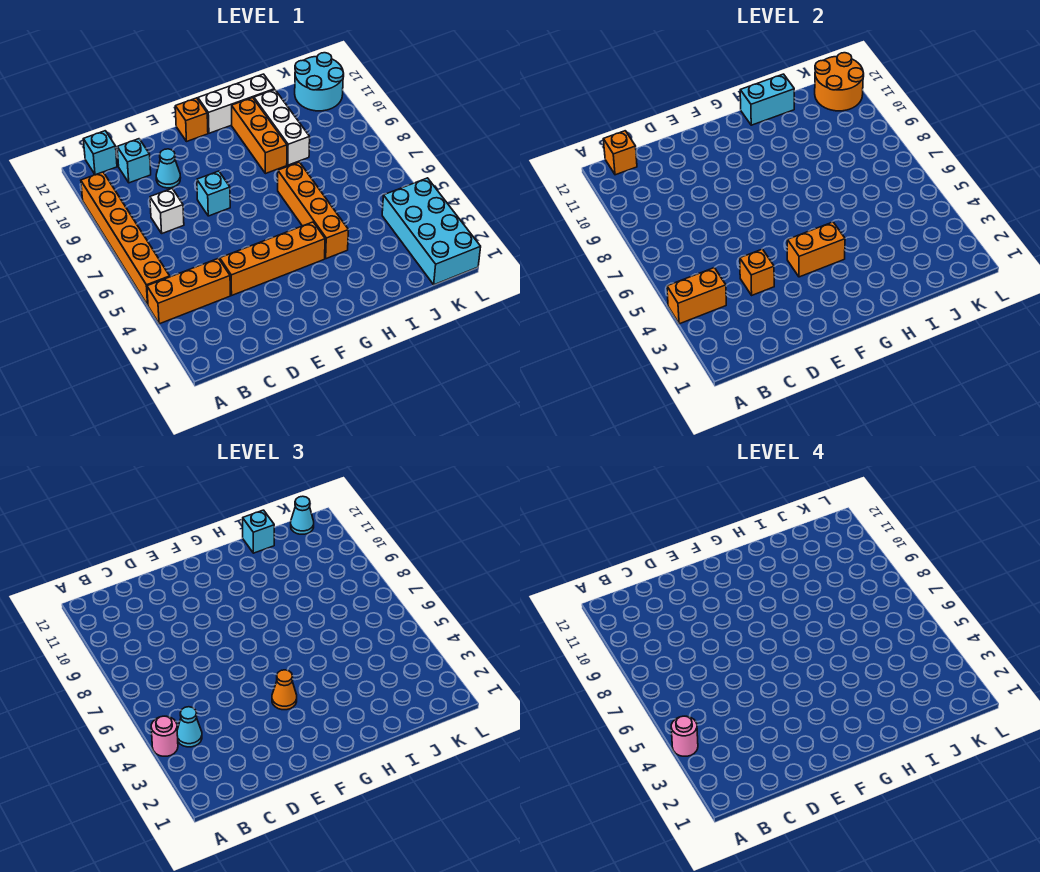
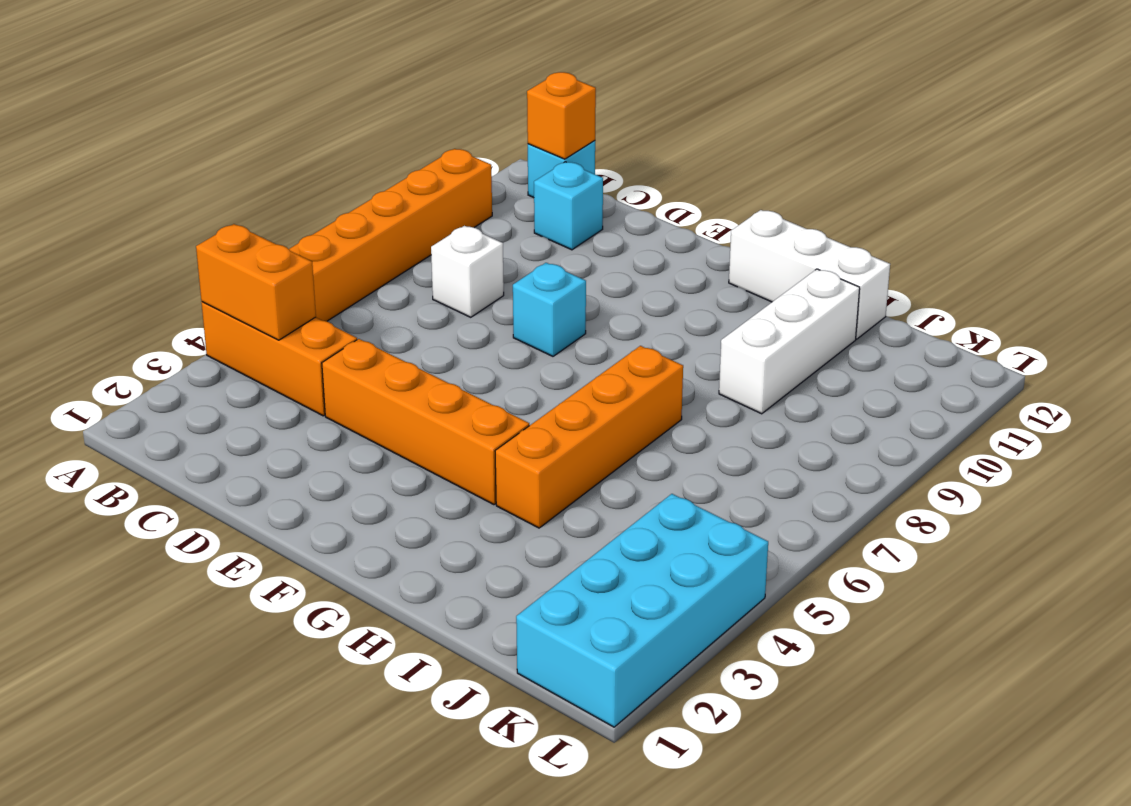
none -> cyan cone D10 level 1
none -> orange brick F12 level 1
none -> orange brick H9:H11 level 1

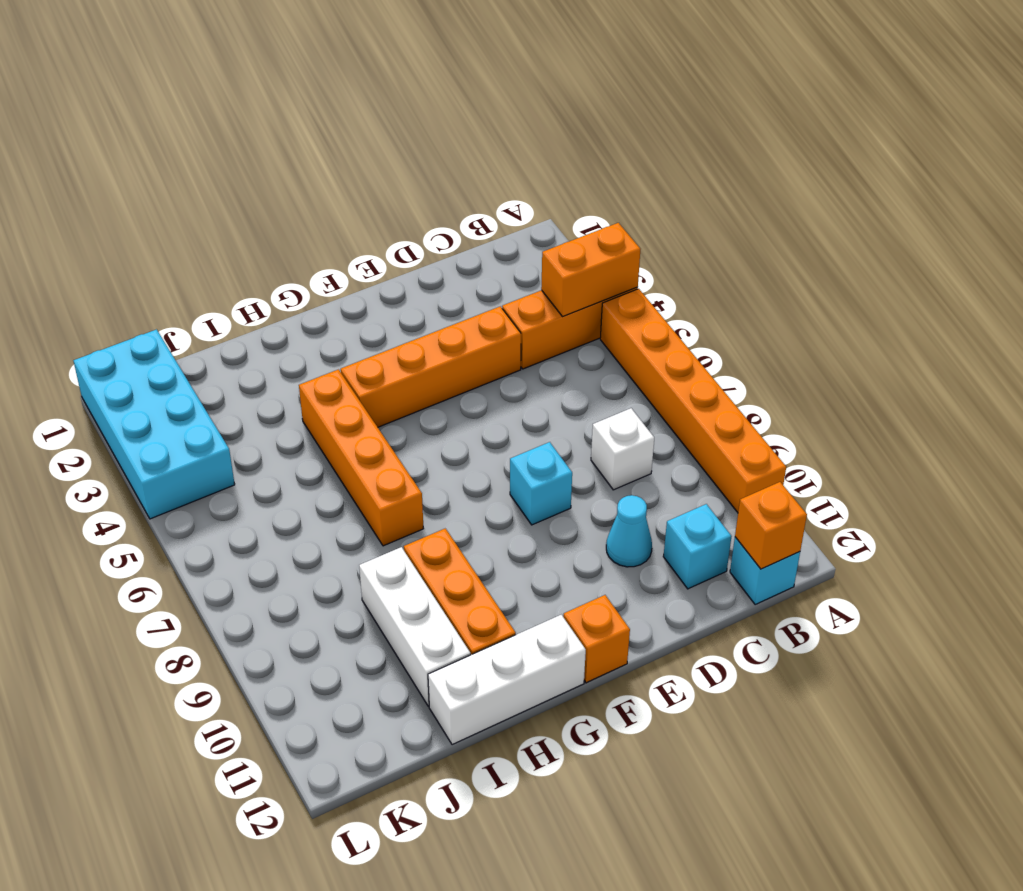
none -> cyan round brick K11:L12 level 1
none -> orange brick D4 level 2
none -> orange brick F4:G4 level 2

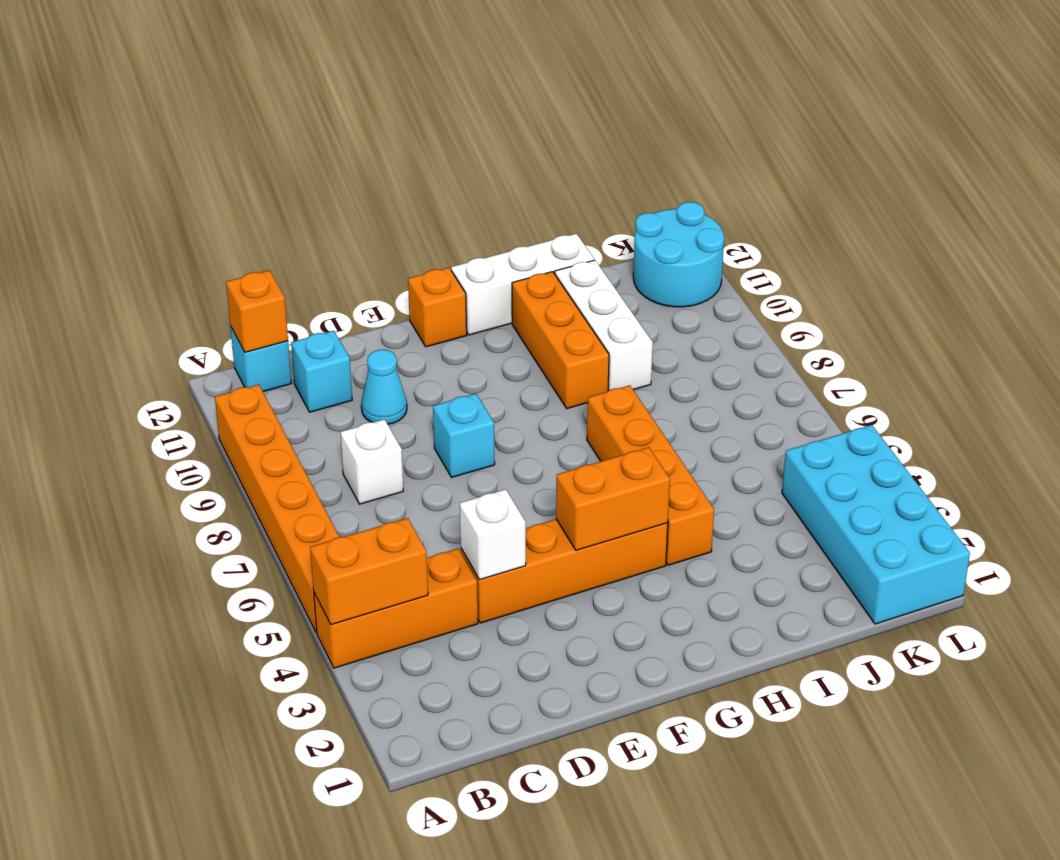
white brick D4 level 2 -> orange brick D4 level 2
none -> cyan brick H12:I12 level 2
none -> orange round brick K11:L12 level 2
none -> pink round brick A4 level 3

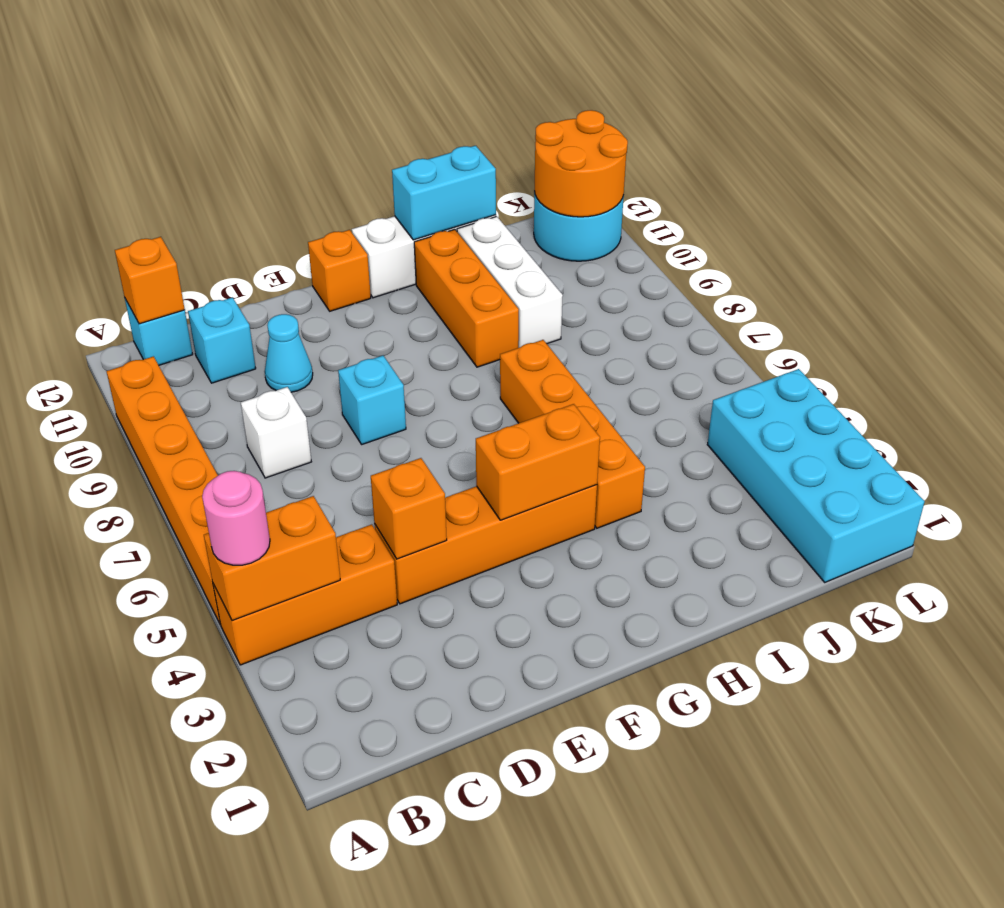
none -> cyan cone B4 level 3
none -> orange cone F4 level 3
none -> cyan brick I12 level 3

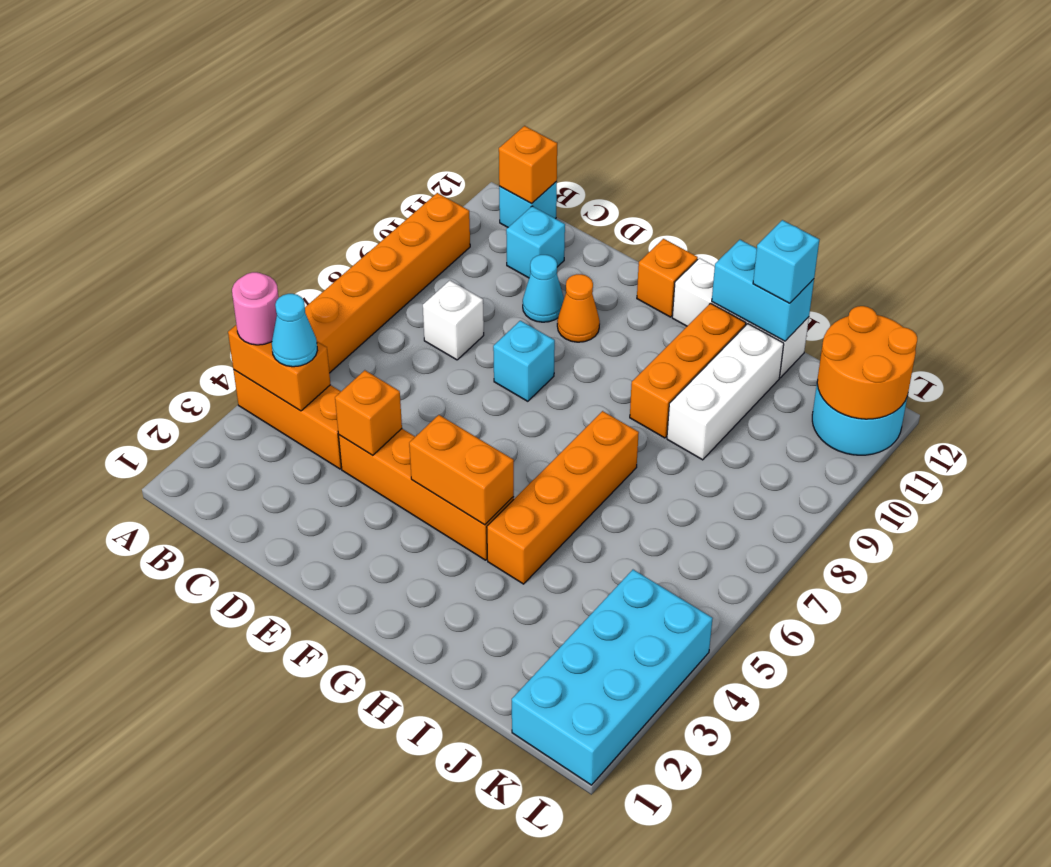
orange cone E10 level 1 -> orange cone F4 level 3
none -> cyan cone K12 level 3
none -> pink round brick A4 level 4

